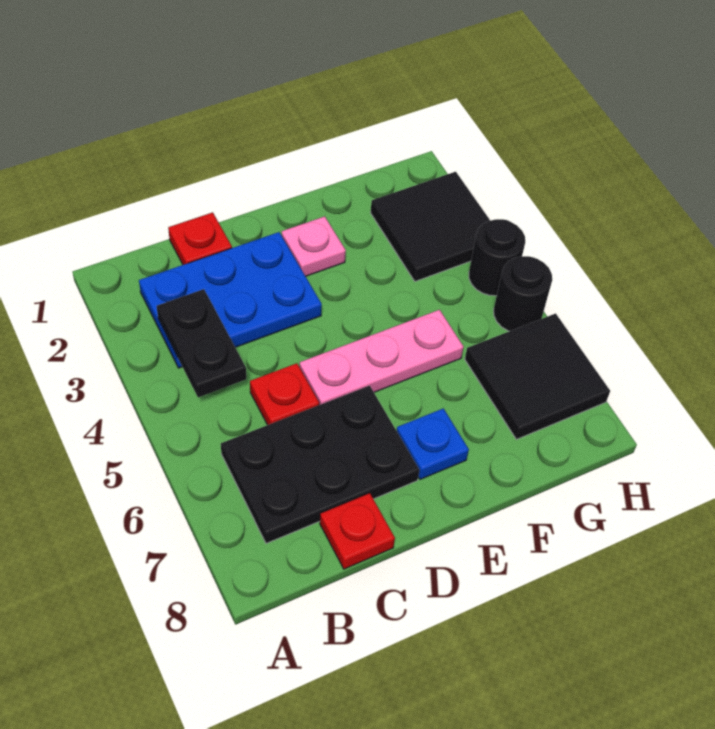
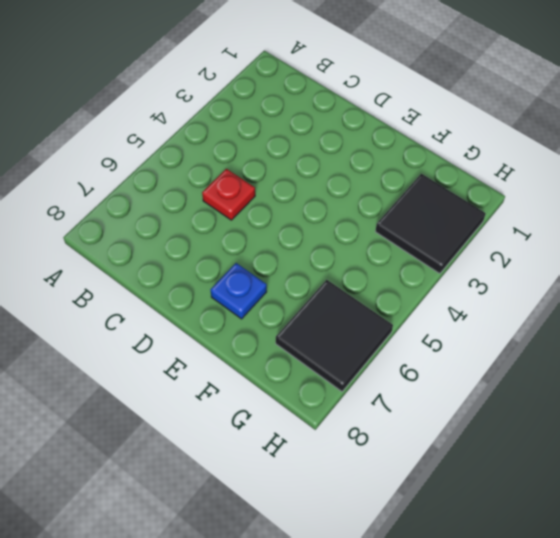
none -> blue plate B2:D3 level 1
none -> black plate B6:D7 level 1
none -> red plate C1 level 1

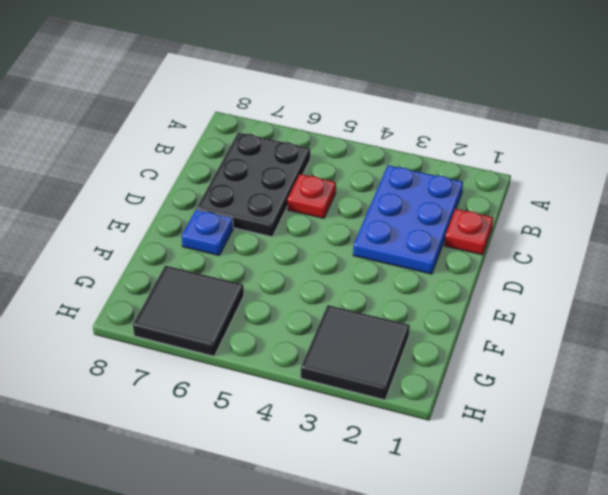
none -> red plate C8 level 1
none -> pink plate D5:F5 level 1
none -> pink plate E2 level 1

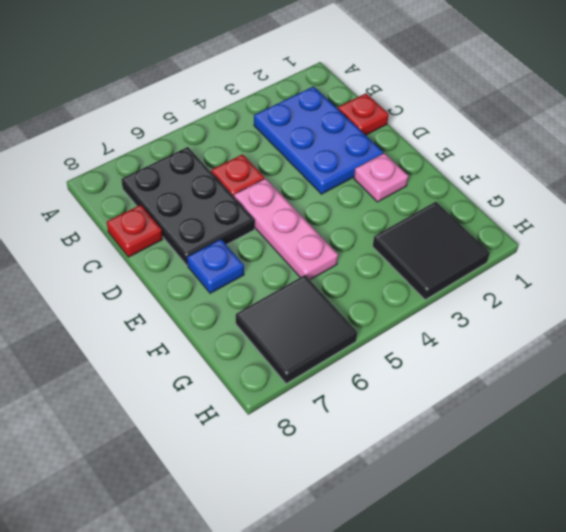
none -> black round brick H4 level 1
none -> black round brick H5 level 1
none -> black plate B3:B4 level 2

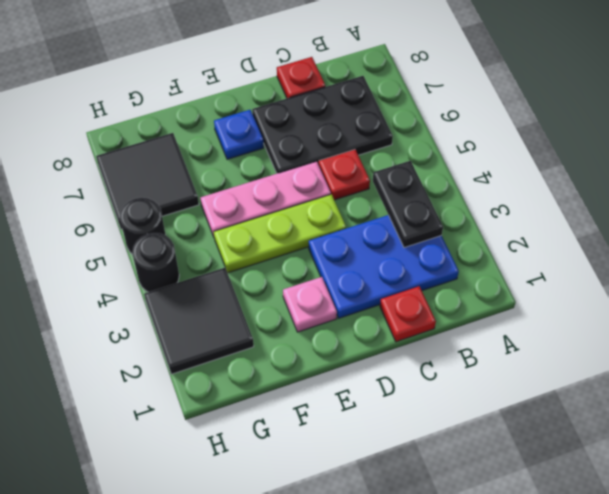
lime plate D4:F4 level 1 -> none

